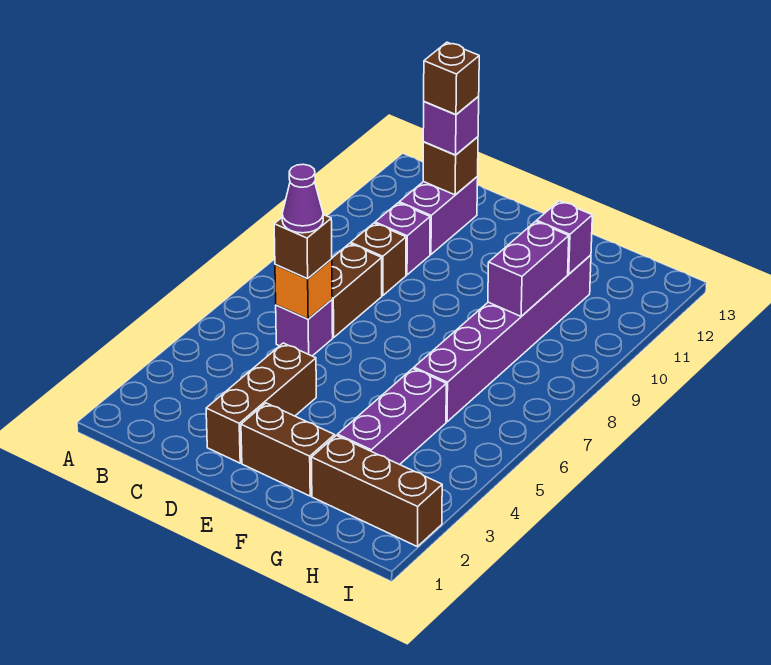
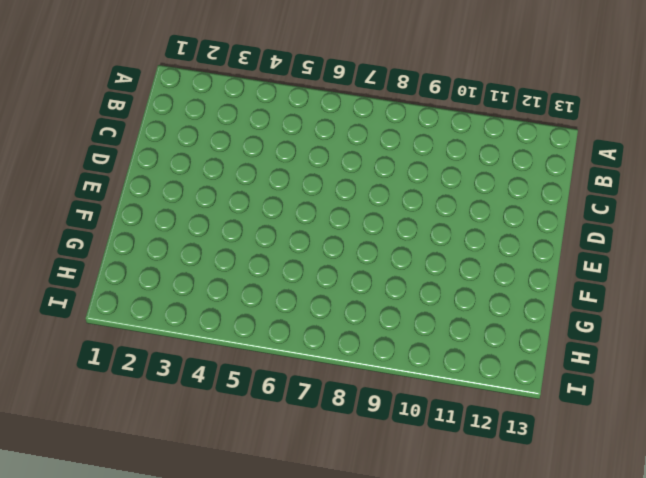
none -> purple brick C6 level 1
none -> brown brick C7:C8 level 1
none -> brown brick C9 level 1

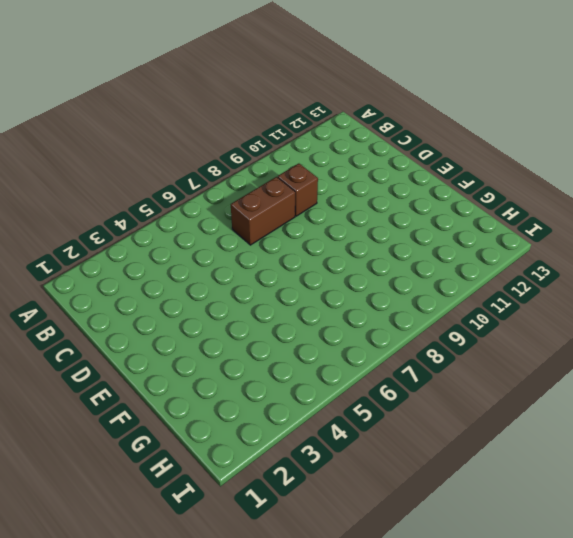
none -> purple brick C6 level 1
none -> purple brick C10 level 1
none -> purple brick C11:C12 level 1

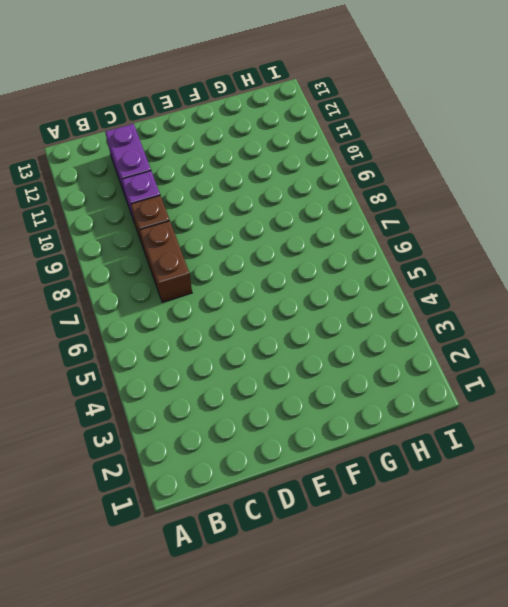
none -> purple brick C6 level 1
none -> brown brick D2:D4 level 1
none -> brown brick E2:F2 level 1

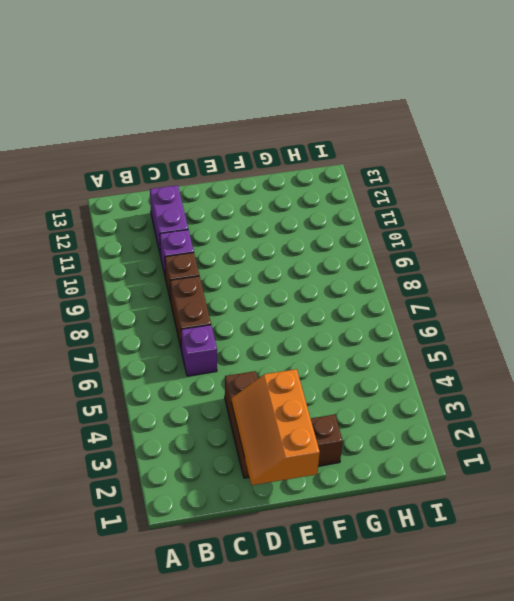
orange slope D1:E3 level 2 top E -> none
none -> brown brick G2:I2 level 1
none -> purple brick G3:G5 level 1
none -> purple brick G6:G11 level 1

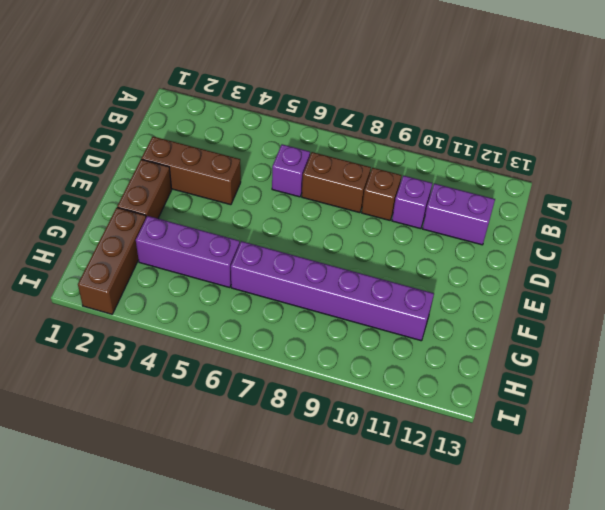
none -> orange brick C6 level 2
none -> brown brick C12 level 2
none -> purple brick G9:G10 level 2

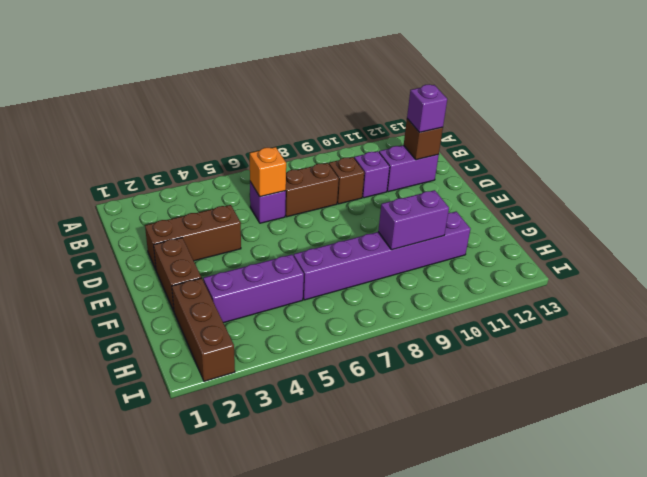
none -> purple brick G11 level 2
none -> brown brick C6 level 3
none -> purple cone C6 level 4

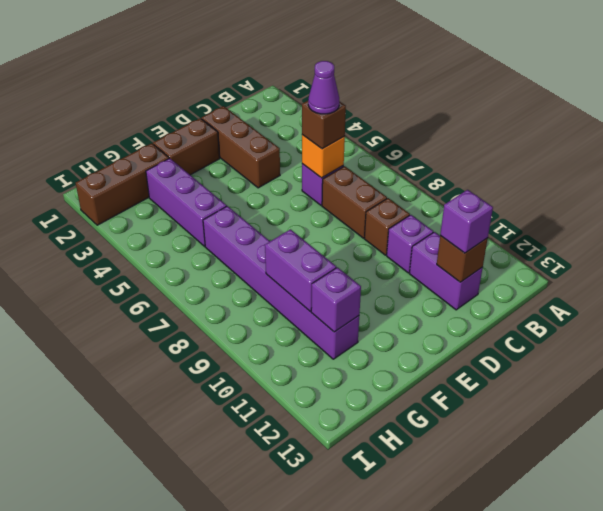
none -> brown brick C12 level 4

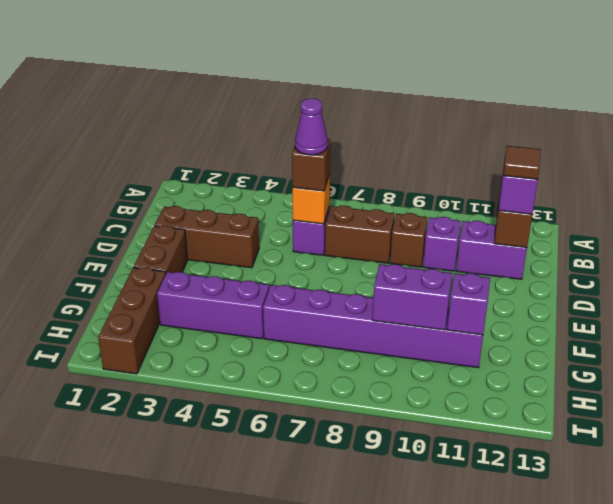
brown tile C12 level 4 -> brown brick C12 level 4

